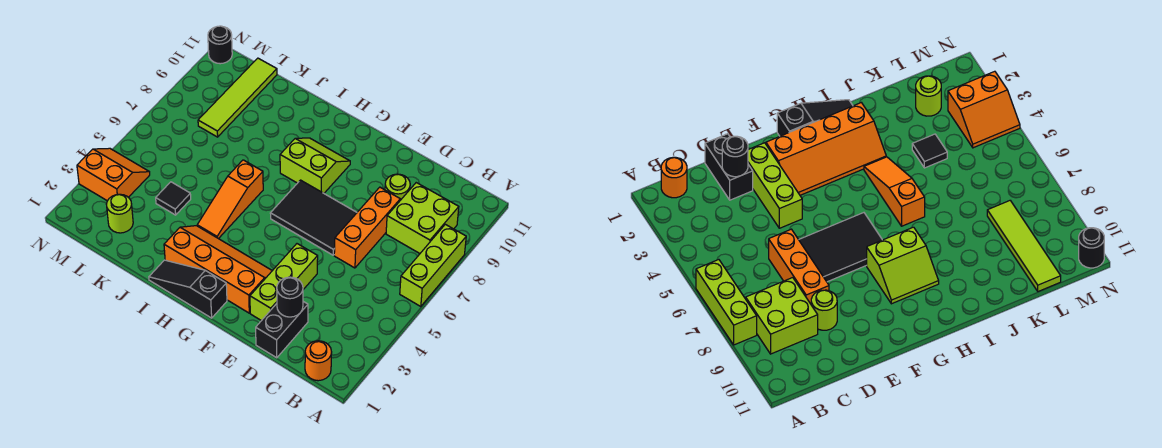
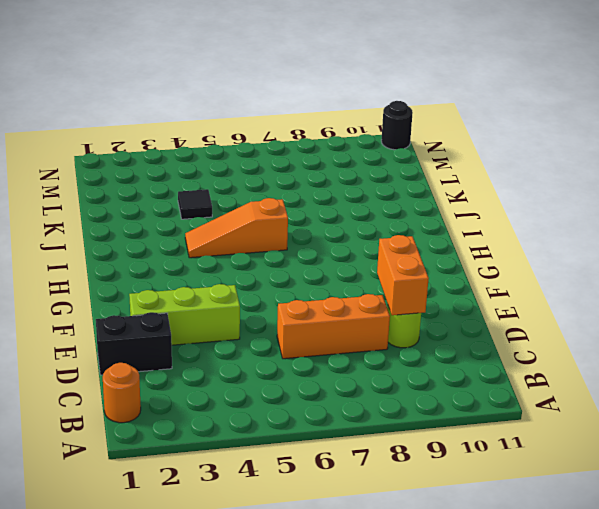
orange brick D9:E9 level 2 -> none
none -> lime brick A6:A8 level 1
none -> lime brick B8:C9 level 1
none -> black tile E6:G7 level 1

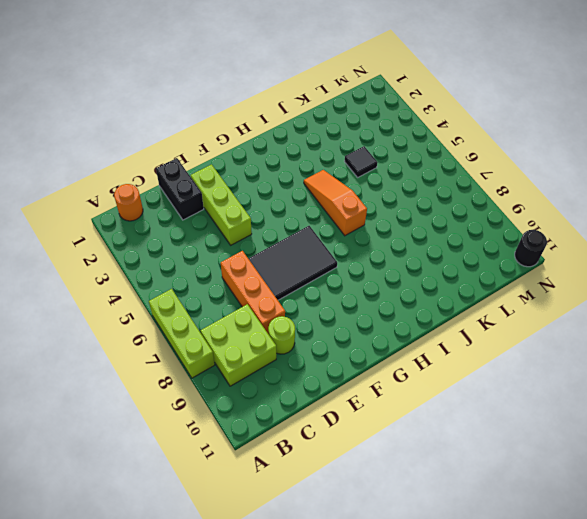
none -> orange slope F2:I3 level 1 top 2
none -> black slope G1:I1 level 1 top G
none -> lime slope G8:H9 level 1 top 8

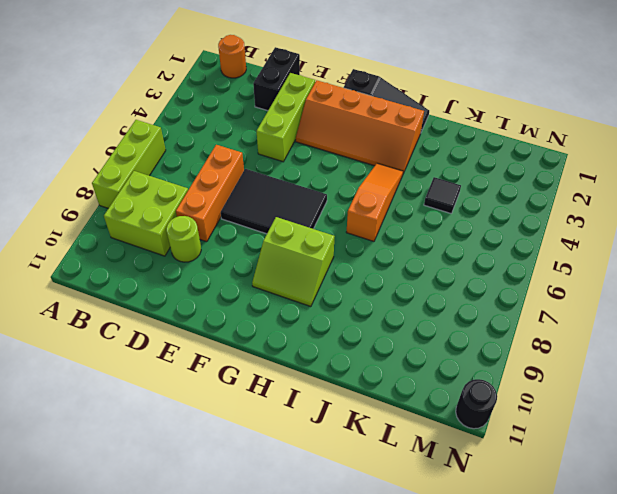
none -> lime round brick L2 level 1
none -> lime tile L8:L11 level 1
none -> orange slope M3:N4 level 1 top 3

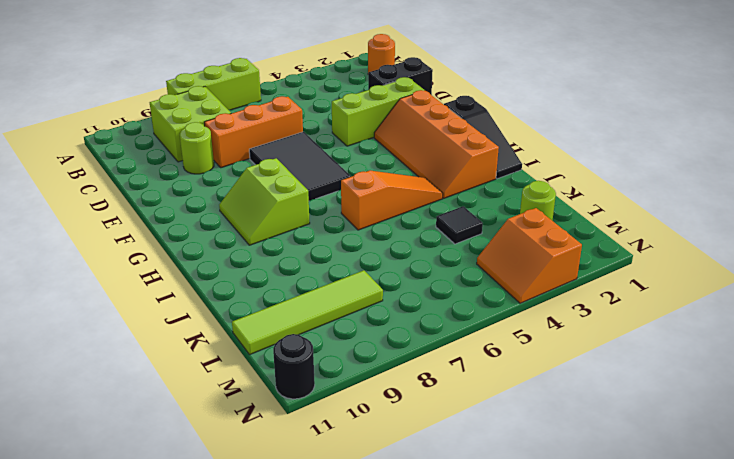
none -> black round brick D2 level 2

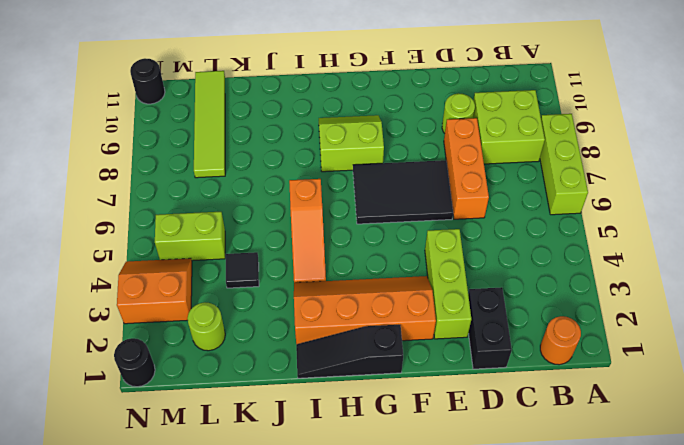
lime brick L5:M5 level 1 -> none
black round brick N1 level 1 -> black round brick D2 level 2

